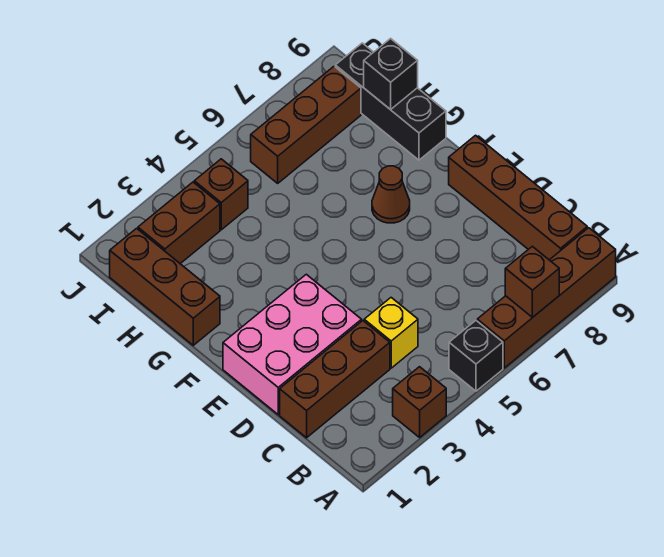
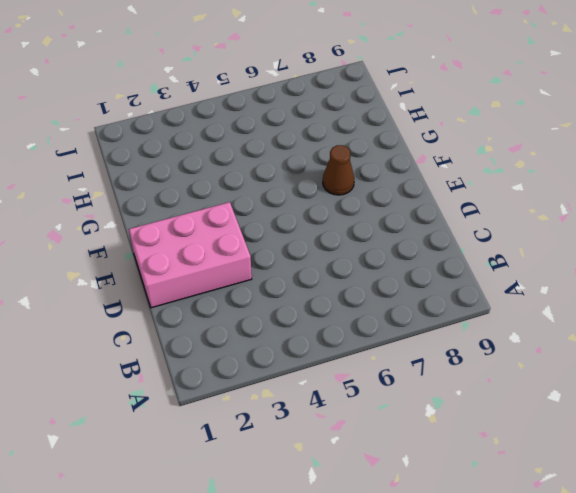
none -> brown brick A3 level 1
none -> black brick A5 level 1
none -> brown brick A6:A9 level 1

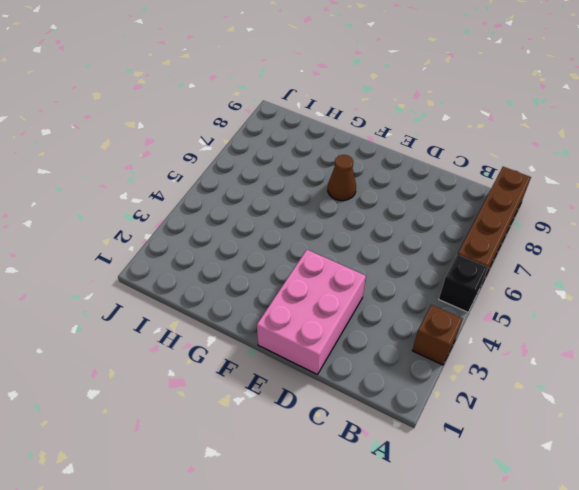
none -> brown brick B9:E9 level 1
none -> brown brick C1:C3 level 1
none -> yellow brick C4 level 1

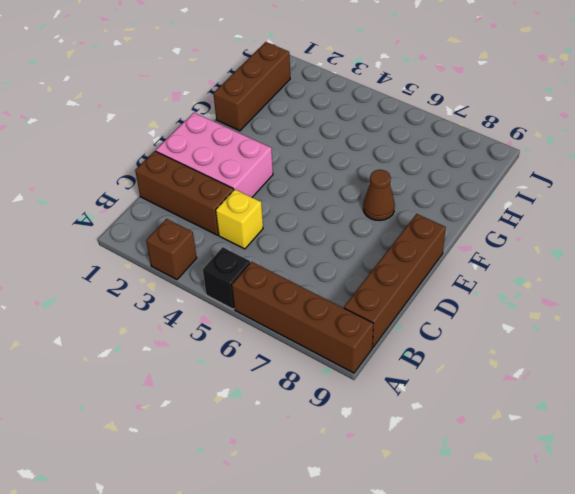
none -> black brick G9:I9 level 1
none -> brown brick I2:I3 level 1
none -> brown brick I4 level 1

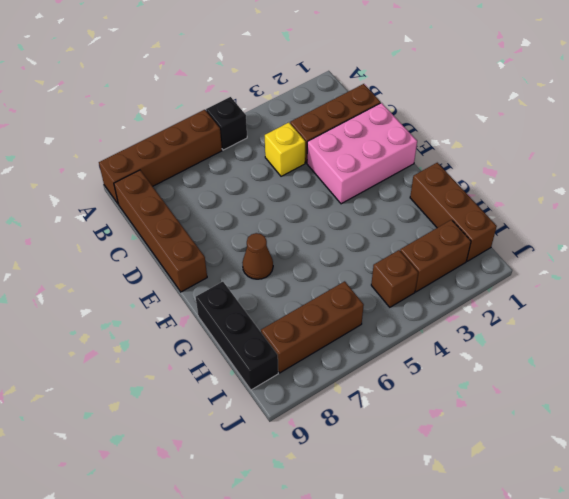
none -> brown brick A3 level 1
none -> brown brick A7 level 2
none -> black brick H9 level 2

